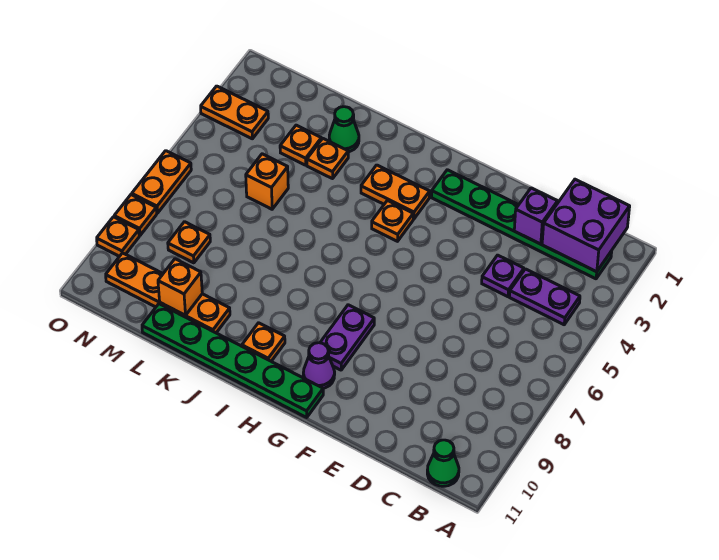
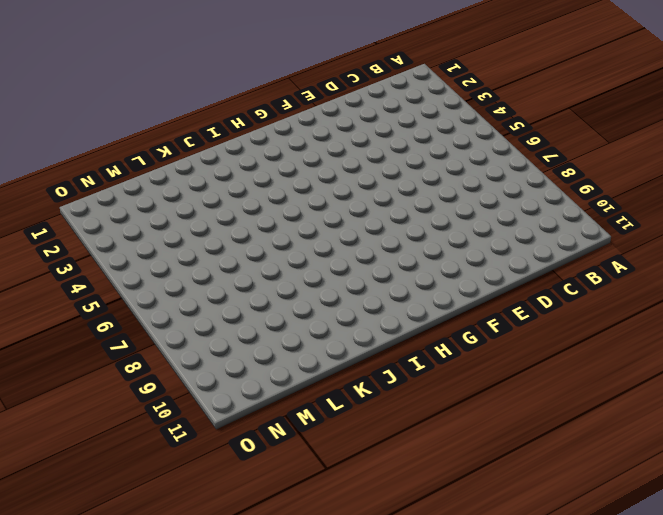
none -> green plate B2:G2 level 1
none -> purple plate B4:C4 level 1
none -> green cone B11 level 1

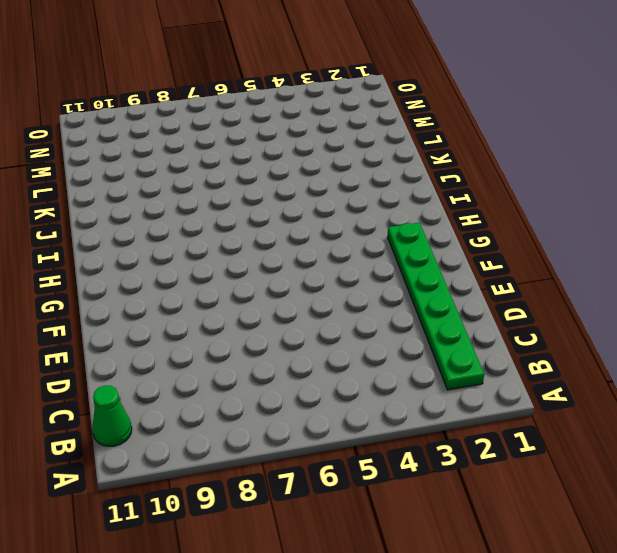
none -> purple plate B4:C4 level 1
none -> purple plate D4 level 1
none -> purple plate G8:G9 level 1

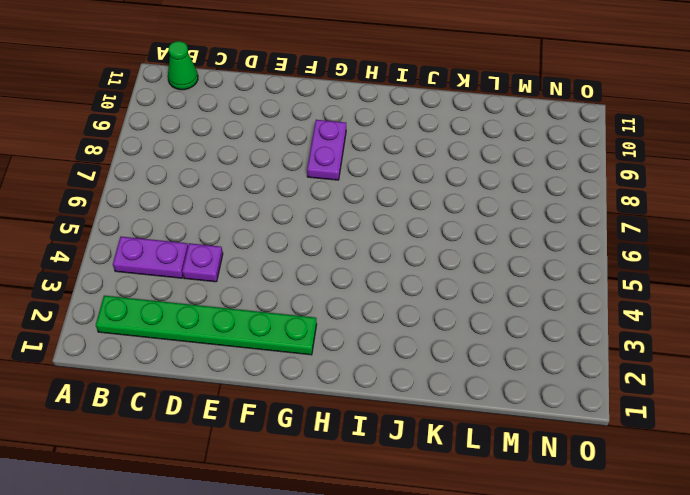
none -> purple cone G10 level 1
none -> green plate G11:L11 level 1
none -> orange plate H3:I3 level 1

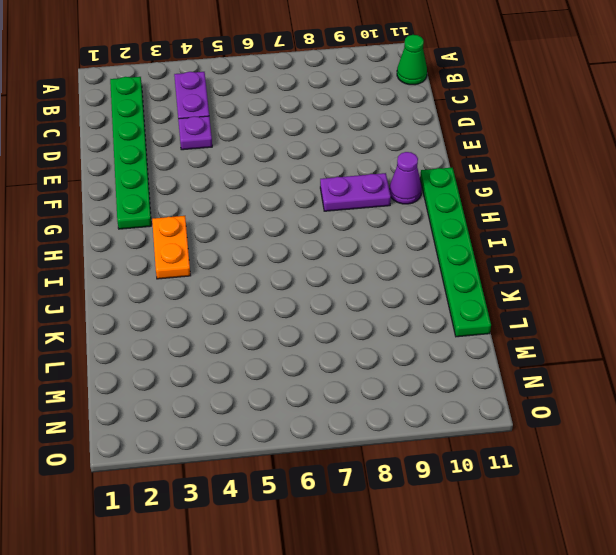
none -> orange plate H4 level 1
none -> orange plate I10 level 1
none -> green cone K2 level 1

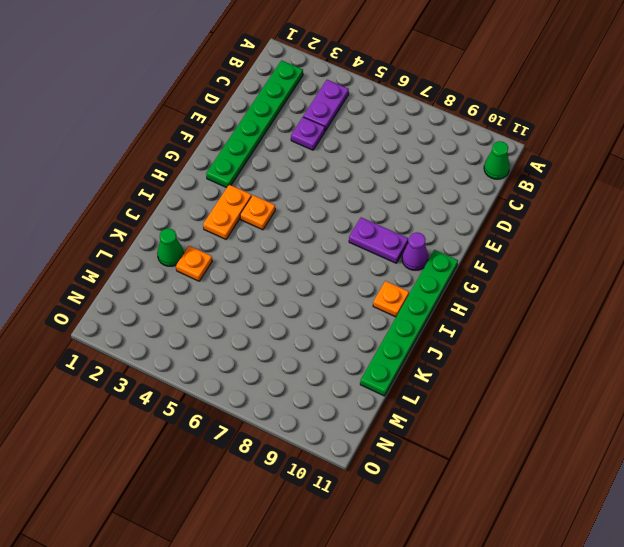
none -> orange plate K10:N10 level 1
none -> orange plate L3 level 1
none -> orange brick L5 level 1

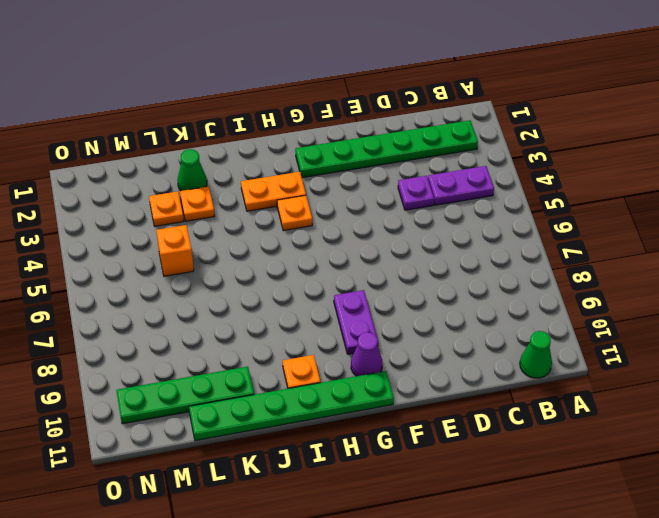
green plate K10:N10 level 1 -> orange plate K10:N10 level 1
none -> orange plate M8 level 1
none -> orange plate N3:O3 level 1
none -> orange plate O6:O7 level 1

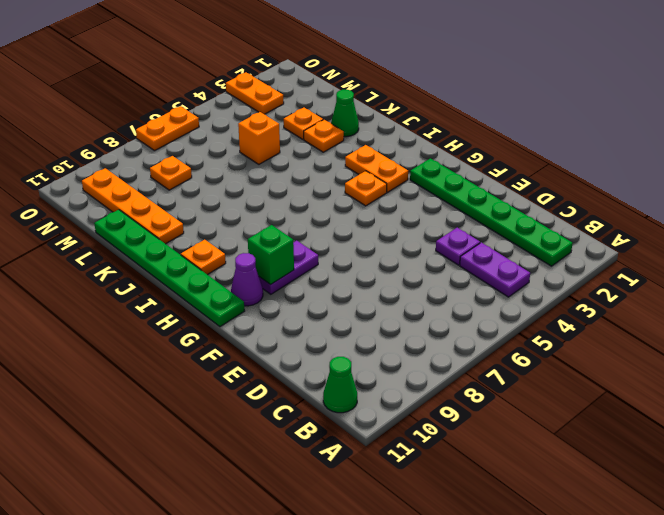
green brick G9 level 2 -> none
none -> orange plate O8 level 1
none -> orange plate O9 level 1
none -> purple brick B1:C2 level 2

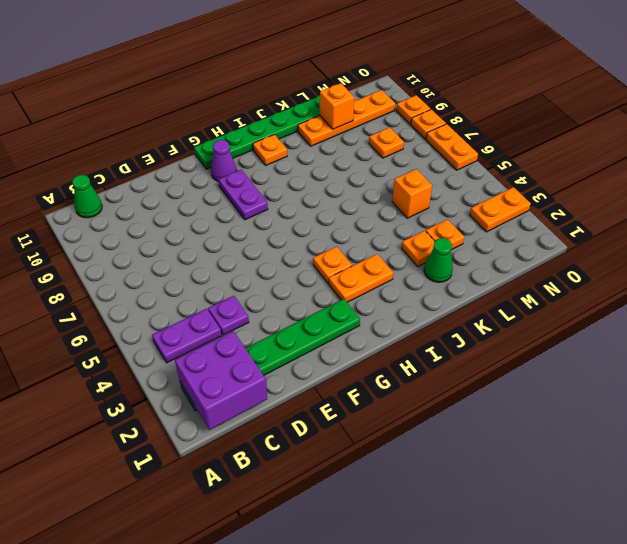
none -> purple brick D2 level 2

